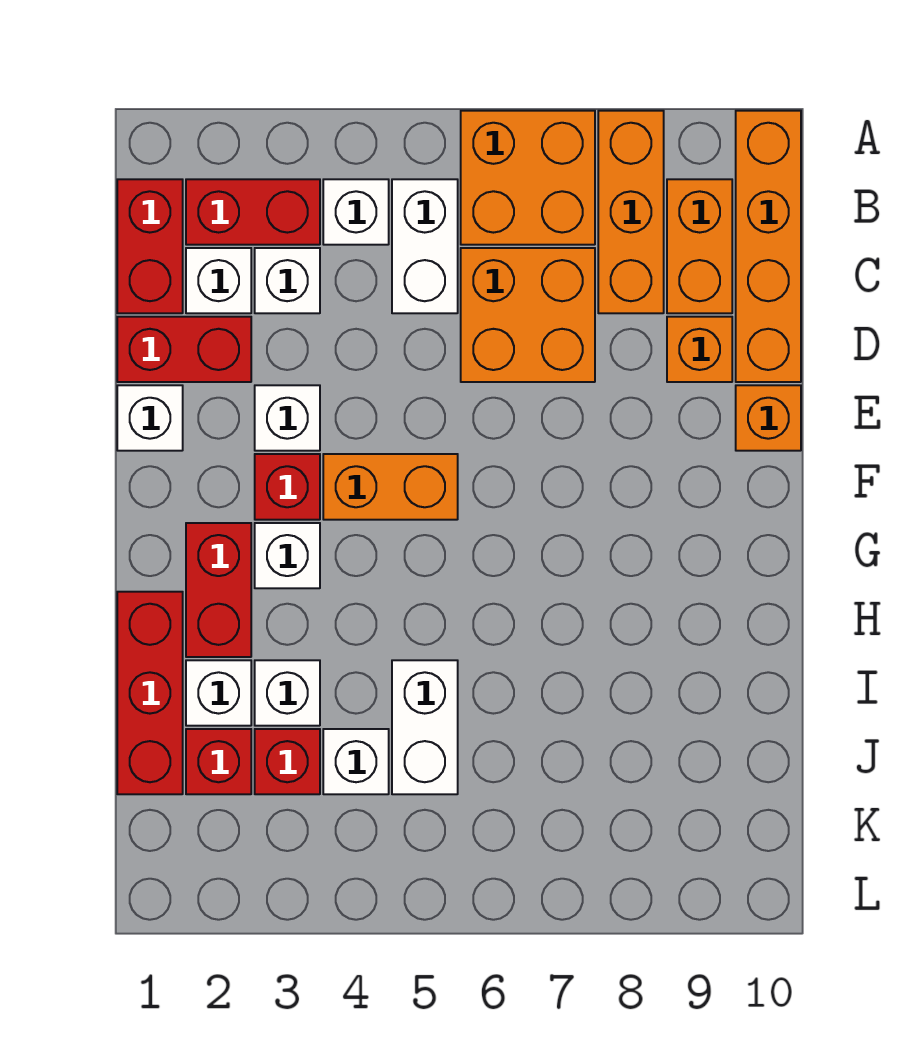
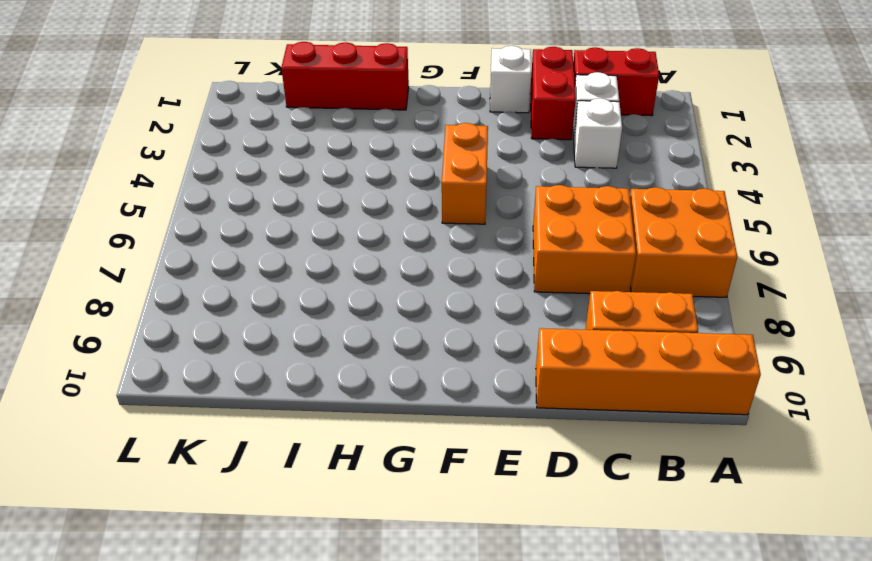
none -> orange brick A8:C8 level 1
none -> red brick B2:B3 level 1
none -> white brick B4 level 1

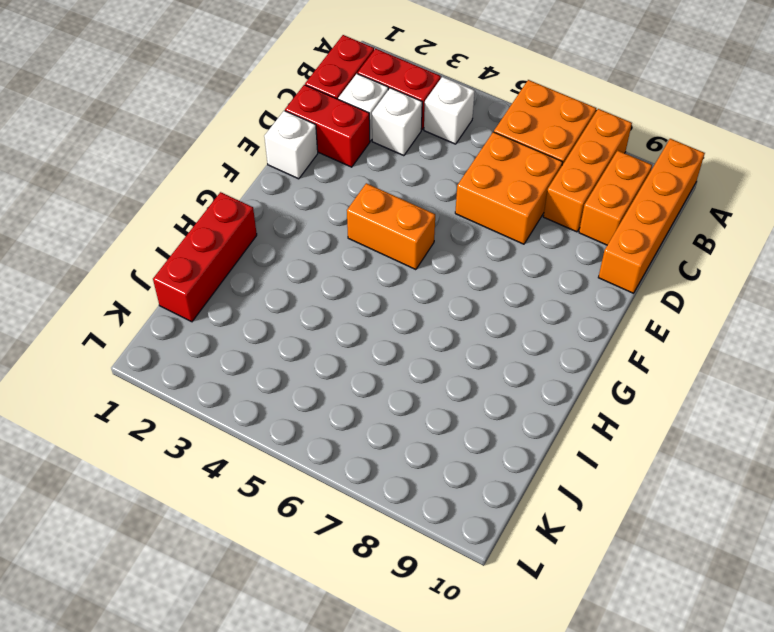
none -> white brick B5:C5 level 1
none -> orange brick D9 level 1
none -> white brick E3 level 1

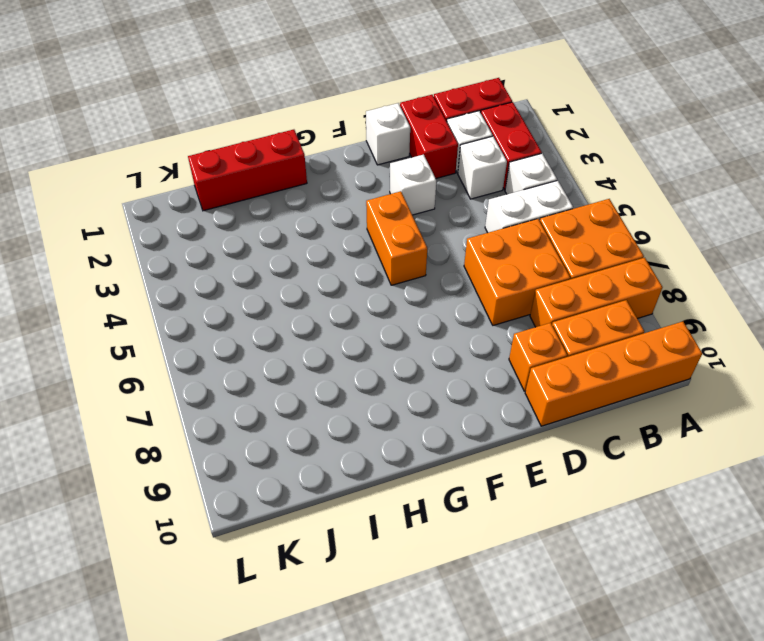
none -> orange brick E10 level 1
none -> red brick F3 level 1
none -> red brick G2:H2 level 1

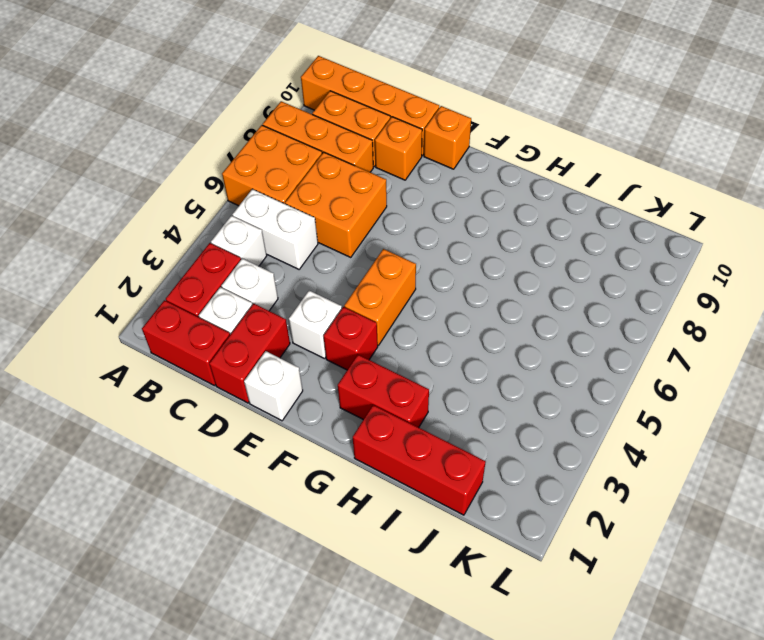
none -> white brick G3 level 1
none -> white brick I2 level 1
none -> white brick I3 level 1

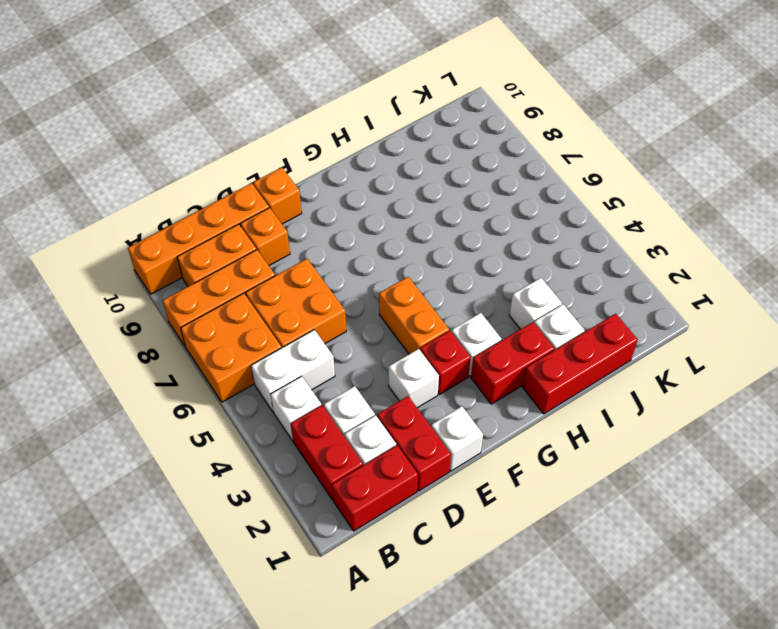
none -> white brick I5:J5 level 1
none -> red brick J2 level 1
none -> red brick J3 level 1

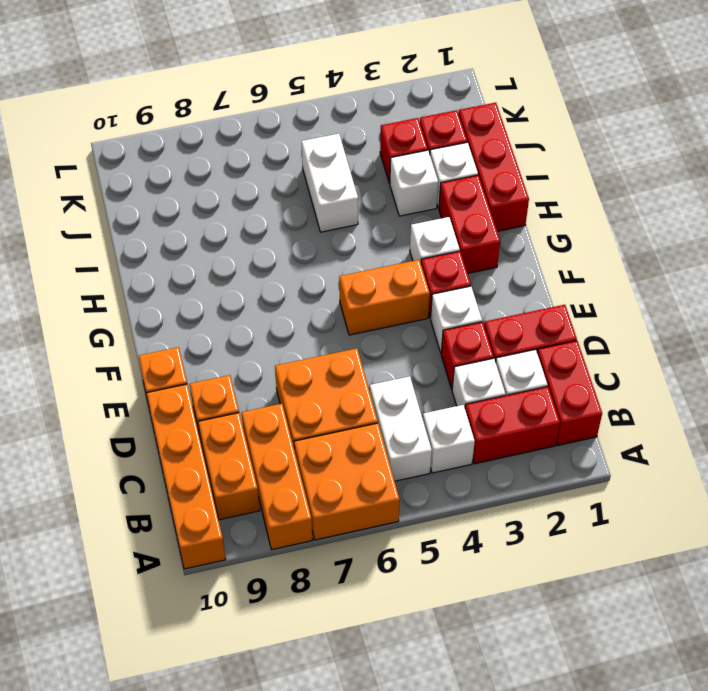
red brick D3 level 1 -> none
none -> white brick E1 level 1
none -> white brick J4 level 1

